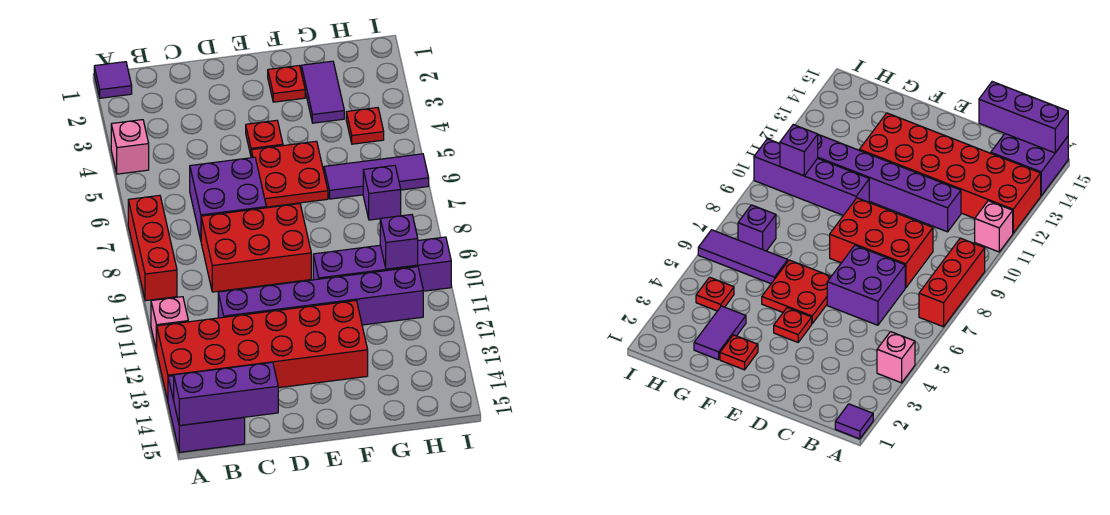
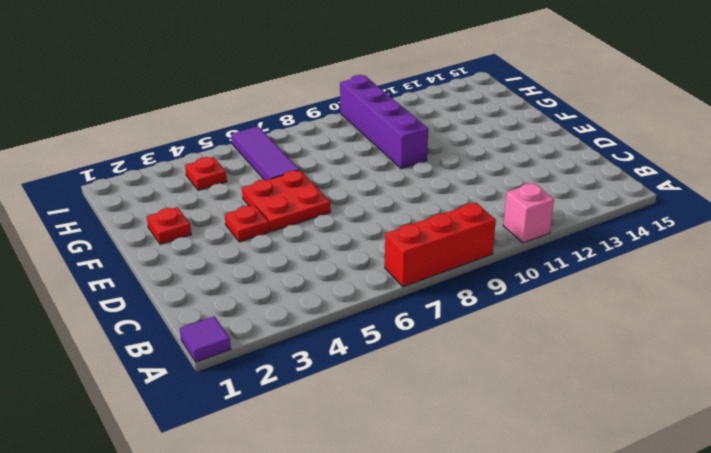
none -> pink brick A4 level 1
none -> red brick A12:F13 level 1
none -> purple brick A14:B15 level 1

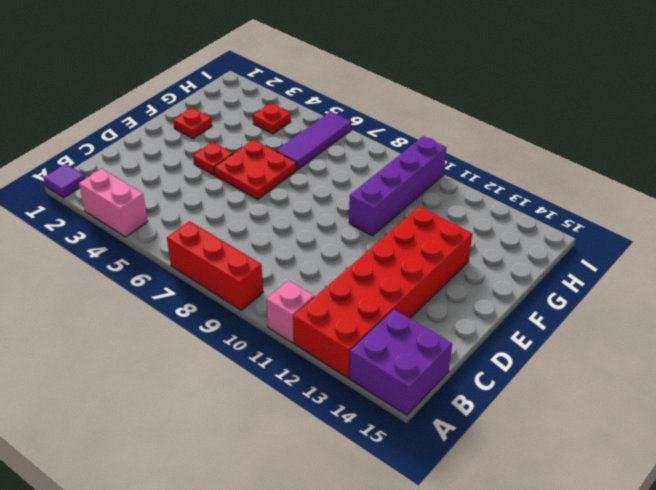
pink brick A3:A4 level 1 -> pink brick A4 level 1
none -> purple brick C6:D7 level 1
none -> red brick C8:E9 level 1
none -> purple brick C11:H11 level 1

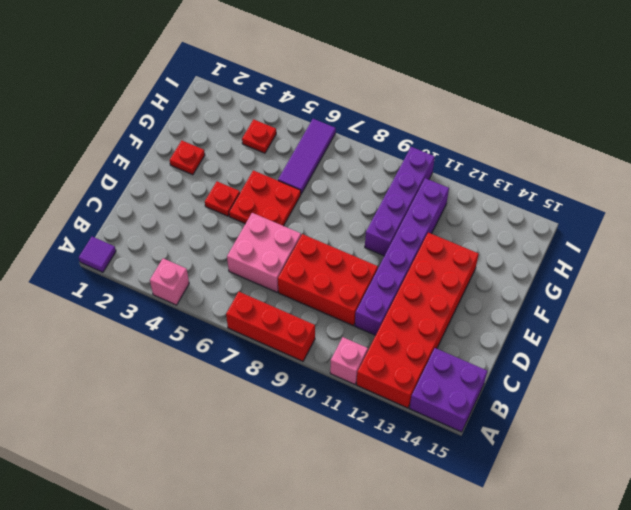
pink brick C6:D7 level 1 -> purple brick C6:D7 level 1
red brick C8:D10 level 1 -> red brick C8:E9 level 1
none -> purple tile G2:G3 level 1
none -> purple brick H7 level 1
none -> purple brick A15:C15 level 2

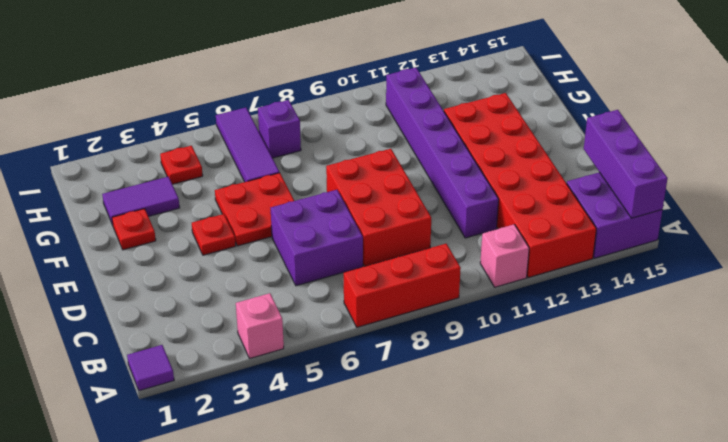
none -> purple brick F10:I10 level 1
none -> purple brick H10 level 2

